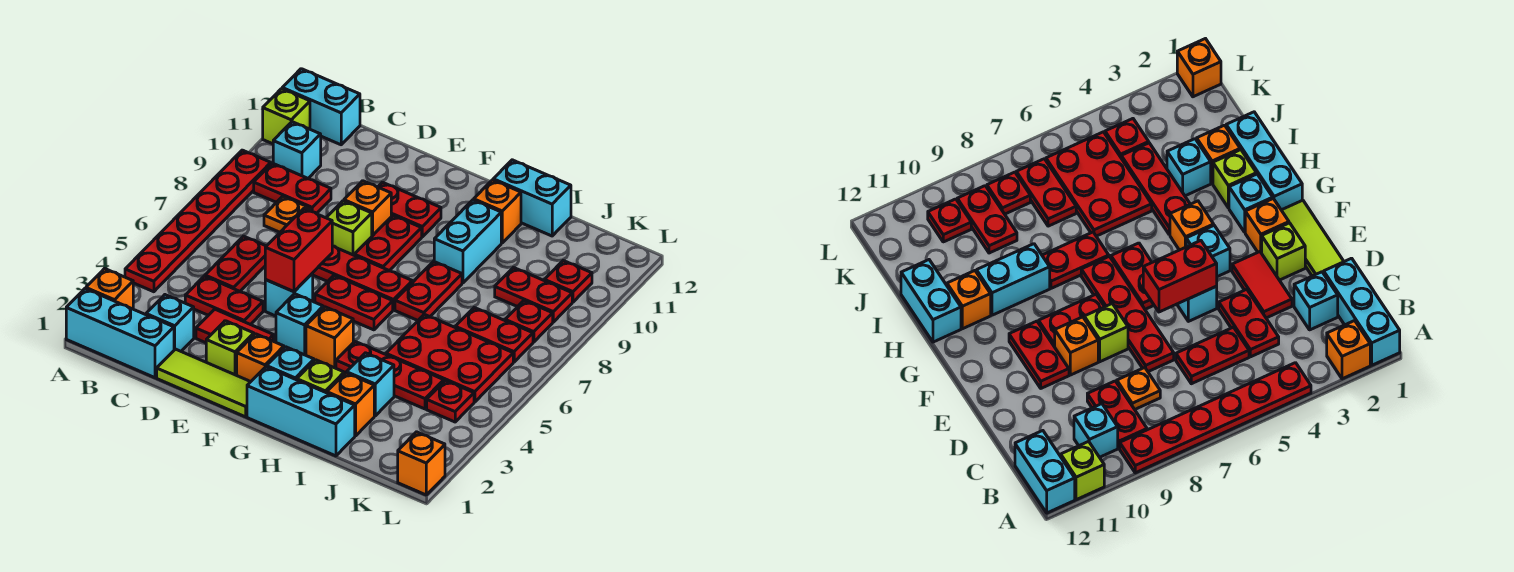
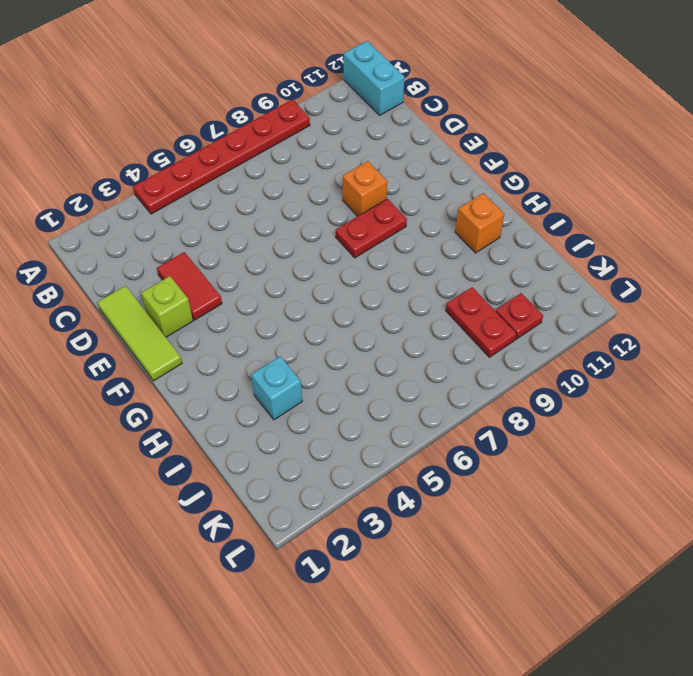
none -> cyan brick A1:C1 level 1
none -> orange brick A2 level 1
none -> lime brick A11 level 1
none -> red plate B9:C9 level 1

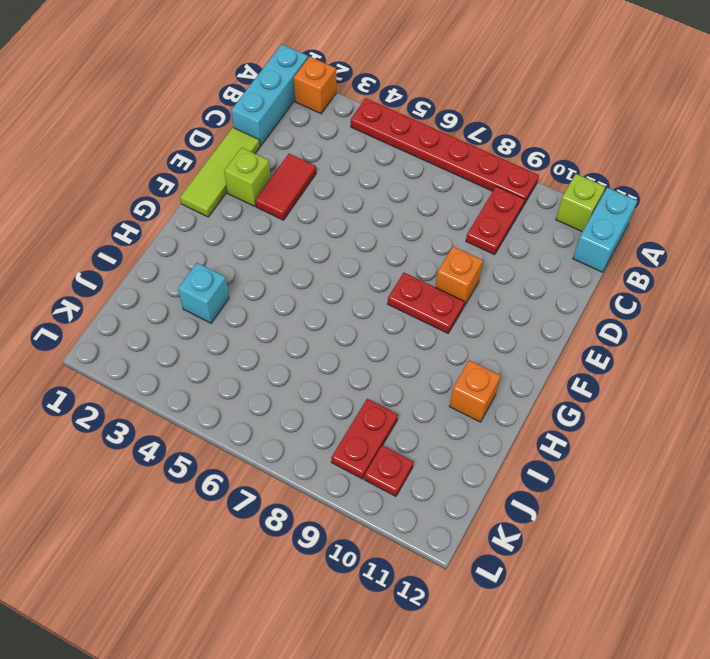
none -> cyan brick B10 level 1
none -> cyan brick C2 level 1
none -> red plate C4:D4 level 1
none -> red plate C5:C6 level 1

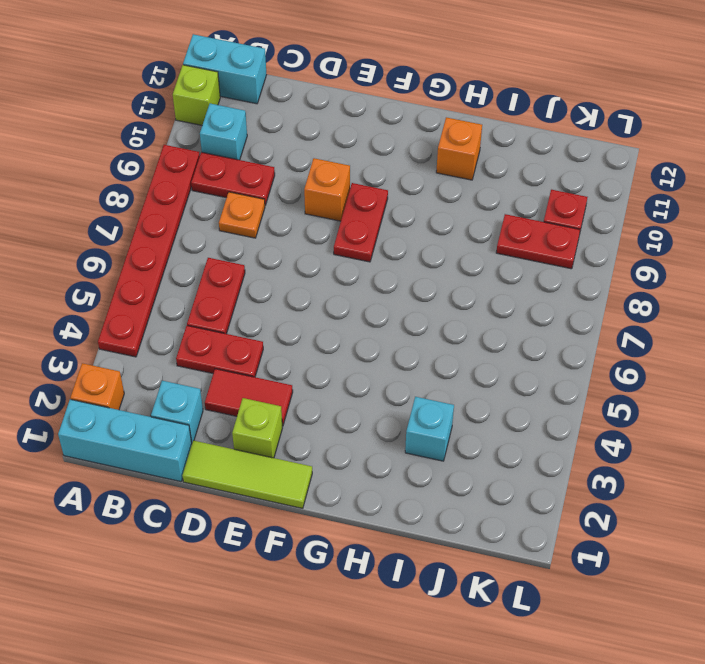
none -> red plate D7:G7 level 1
none -> cyan brick E5 level 1
none -> lime brick E8 level 1
none -> red plate E10:F10 level 1

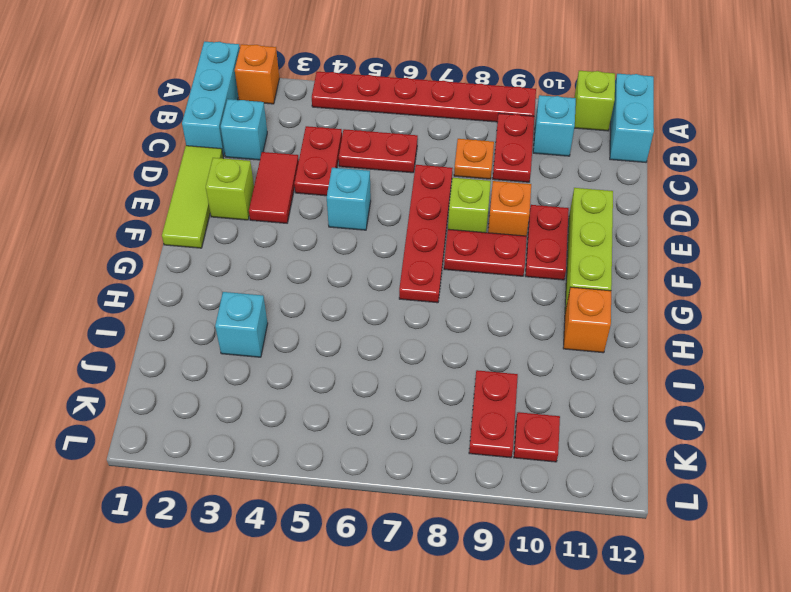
lime brick E11:G11 level 1 -> none
none -> orange brick F2 level 1
none -> cyan brick F4 level 1
none -> red plate F6:G6 level 1
none -> cyan brick G1:I1 level 1

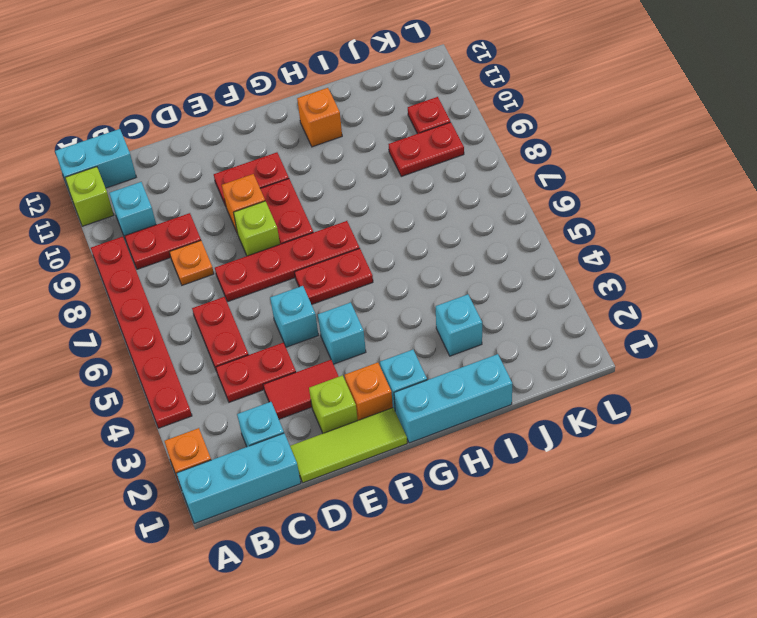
none -> orange brick G4 level 1
none -> lime brick H2 level 1
none -> red plate H4:J4 level 1
none -> red plate H7:H8 level 1

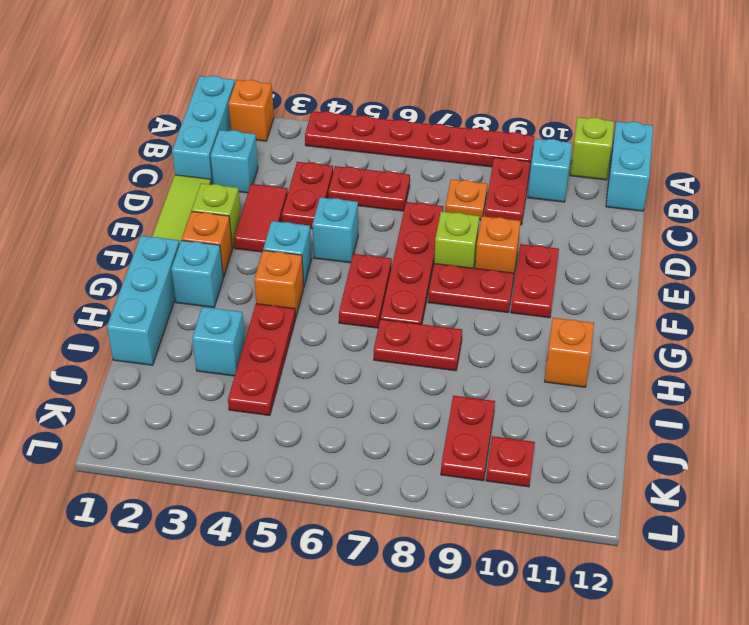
none -> lime brick H2 level 1
none -> cyan brick H9:H10 level 1
none -> cyan brick H12:I12 level 1
none -> orange brick I2 level 1

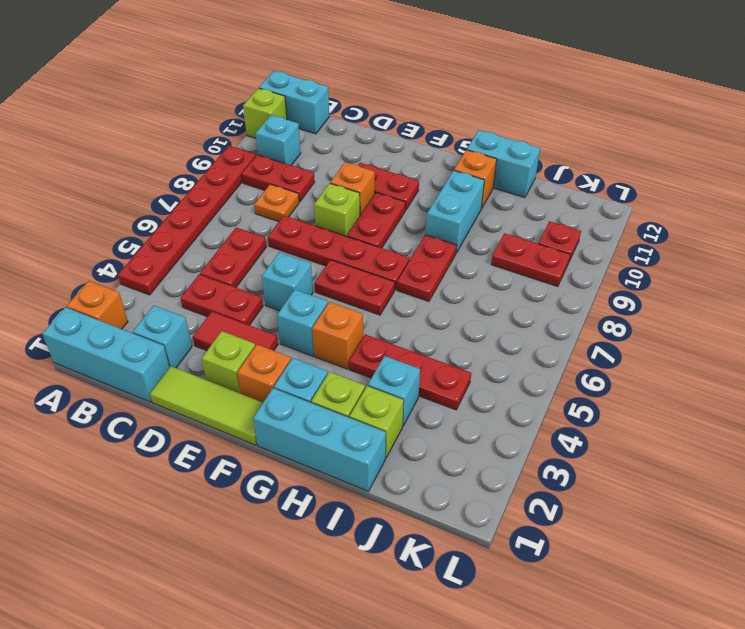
lime brick I2 level 1 -> orange brick I2 level 1
none -> red plate I5:K6 level 1
none -> red plate J7:K7 level 1
none -> red plate K4 level 1
none -> red plate K8 level 1

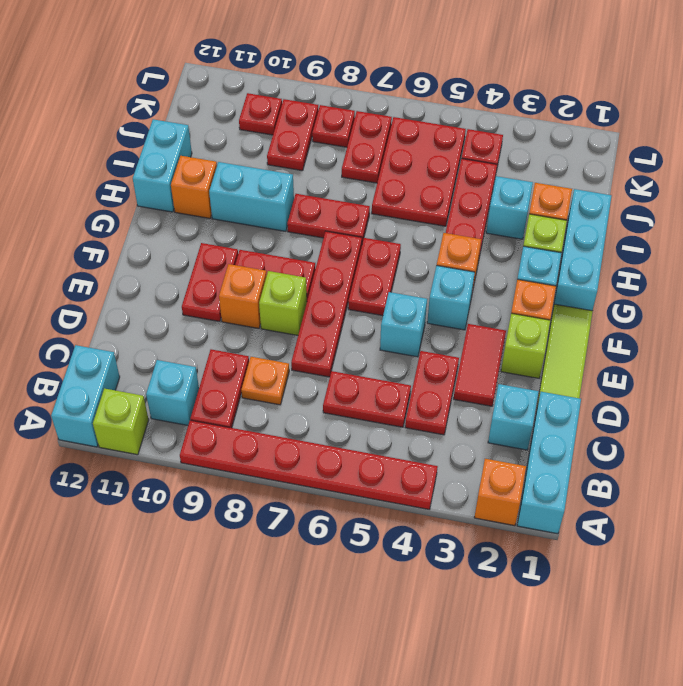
none -> orange brick L1 level 1
none -> red brick E5:E6 level 2

